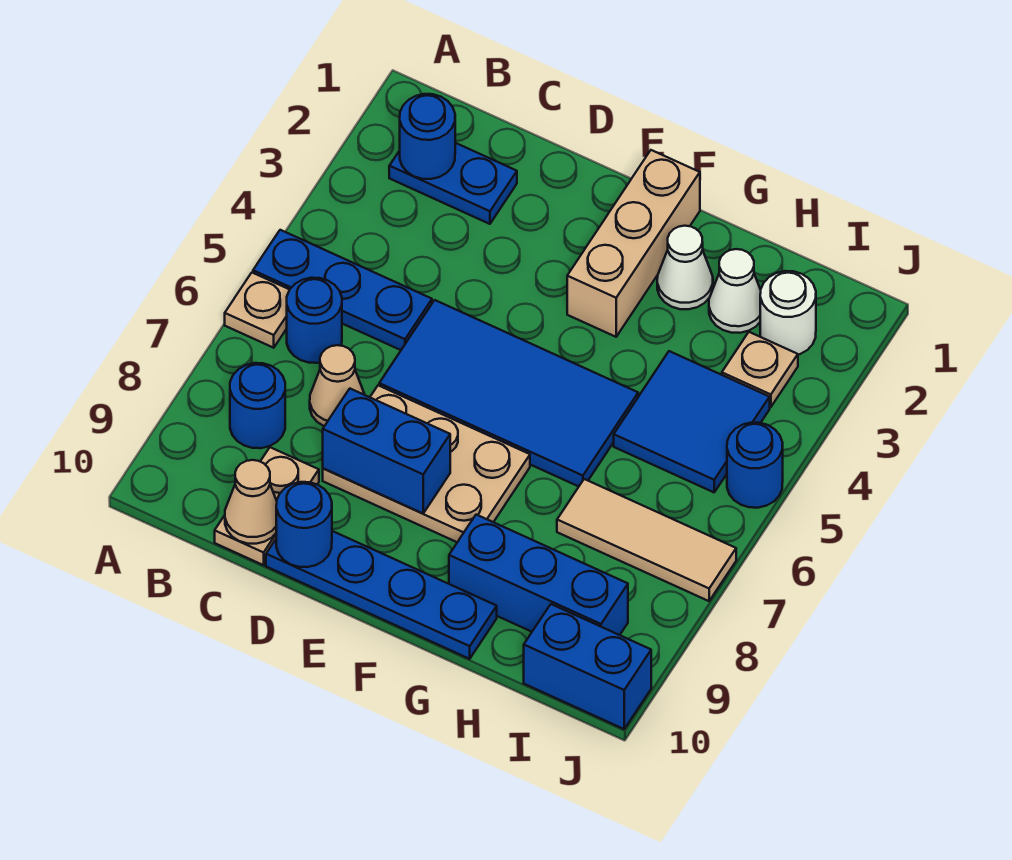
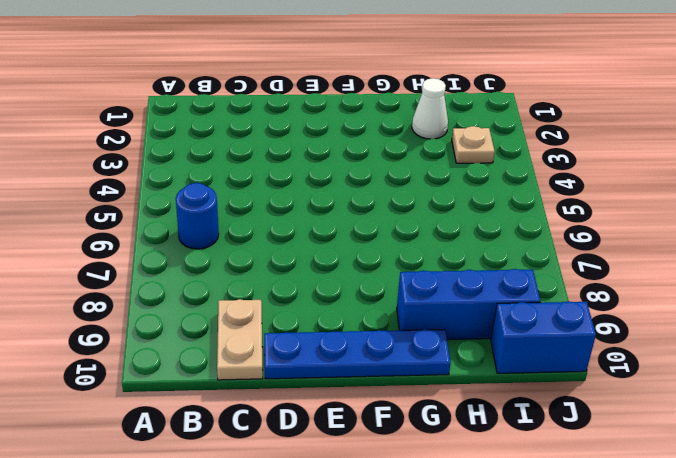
none -> blue plate A5:C5 level 1
none -> tan plate A6 level 1
none -> blue plate B2:C2 level 1

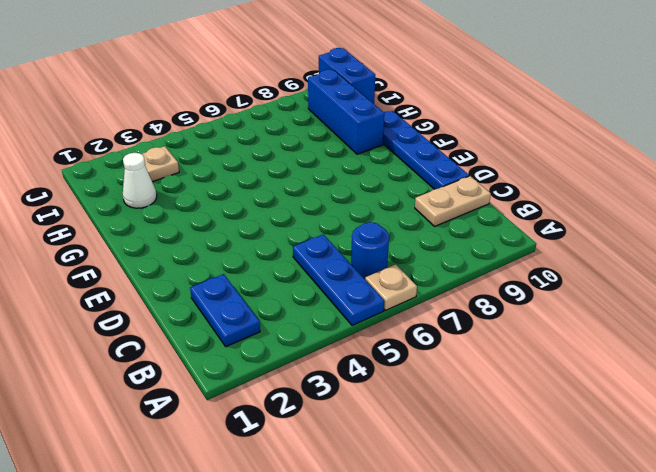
none -> blue round brick B8 level 1
none -> tan cone C7 level 1
none -> blue tile D5:G6 level 1

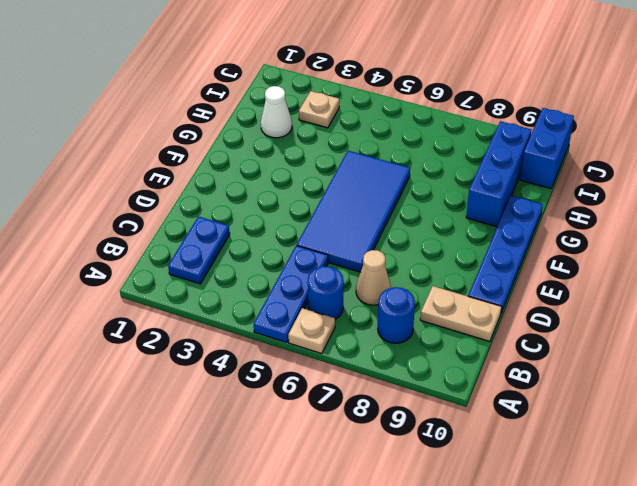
none -> tan plate D7:F8 level 1
none -> tan brick F1:F3 level 1
none -> white cone G2 level 1

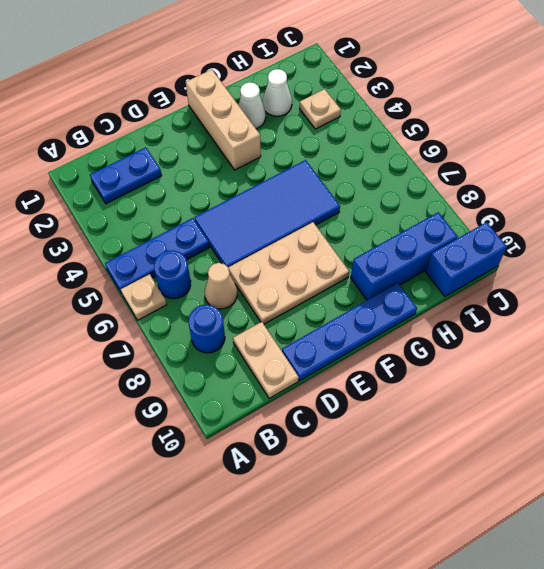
none -> blue tile H4:I5 level 1
none -> tan tile H7:J7 level 1
none -> white round brick I2 level 1

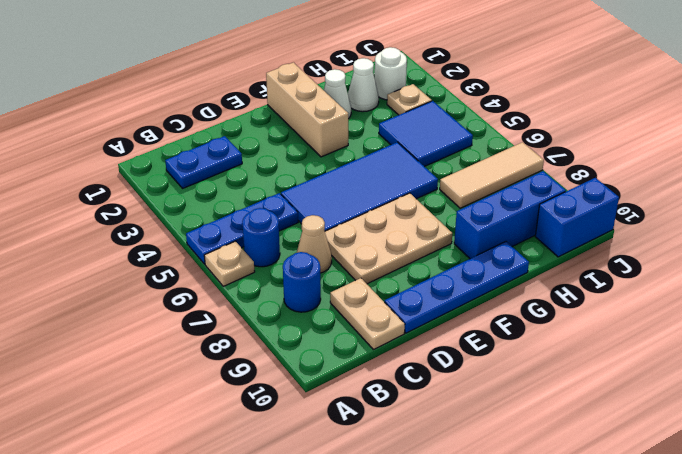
none -> blue round brick J5 level 1
none -> blue round brick B2 level 2
none -> tan cone C10 level 2

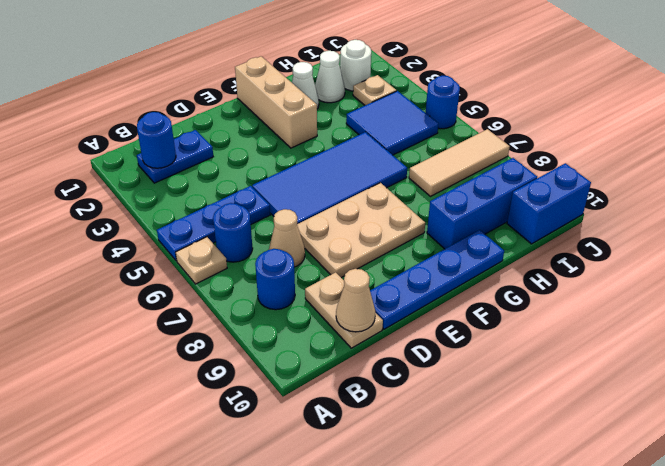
none -> blue brick D8:E8 level 2
none -> blue round brick D10 level 2

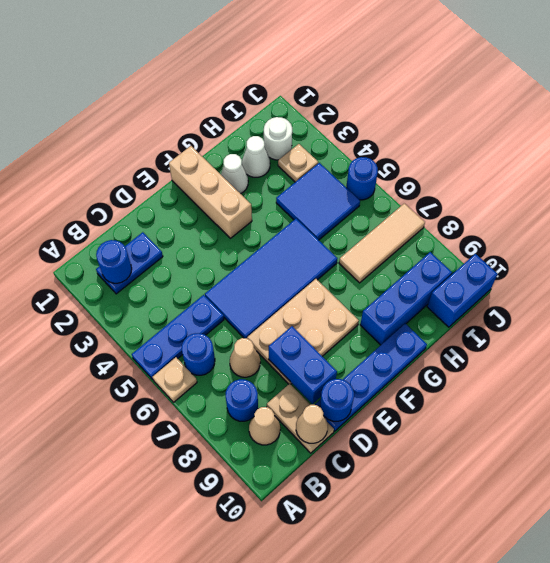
tan cone B9 level 1 -> none
blue brick D8:D9 level 2 -> blue brick D8:E8 level 2

